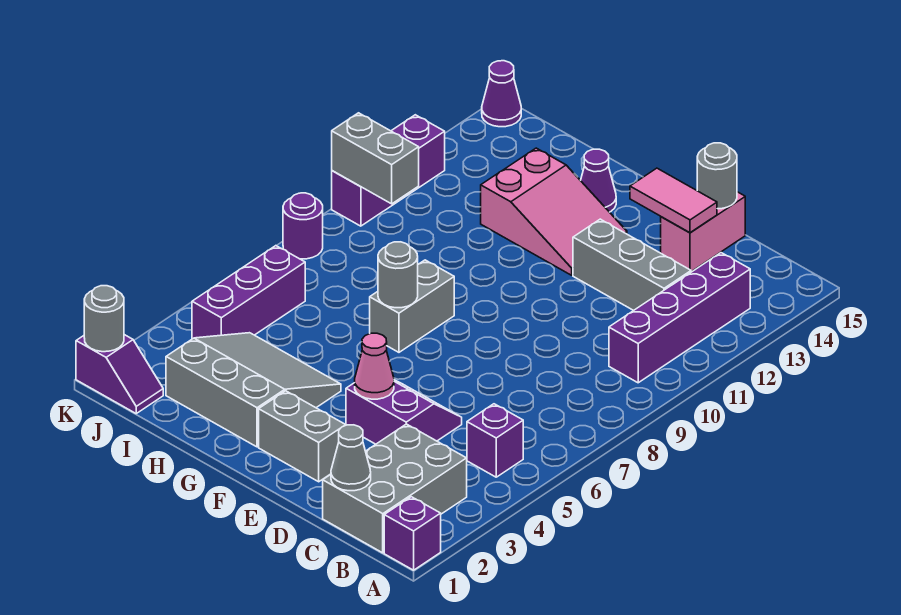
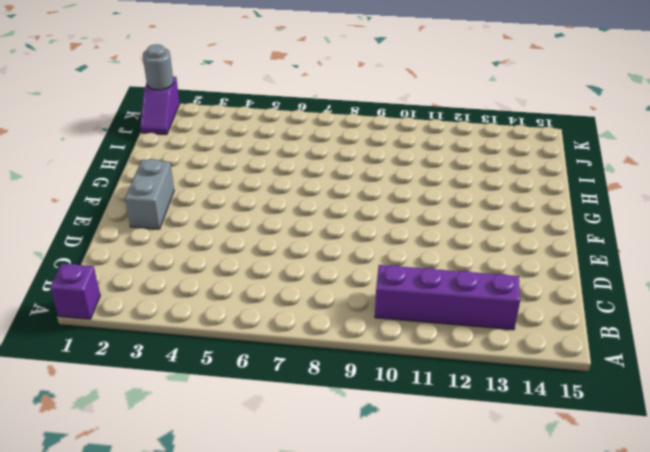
none -> grey brick B1:C3 level 1
none -> purple brick B5 level 1
none -> grey brick C12:E12 level 1

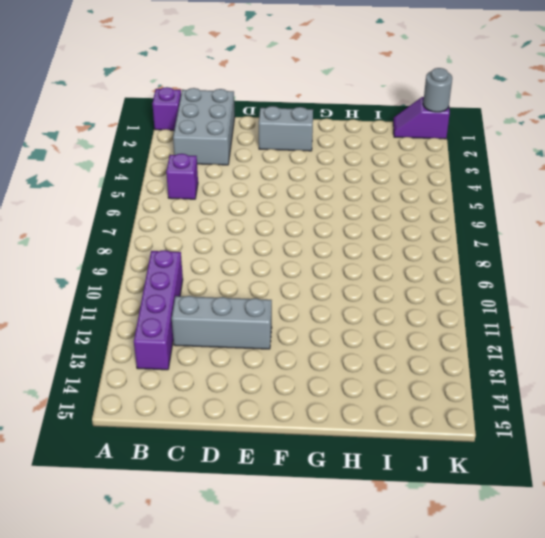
none -> purple slope D4:E5 level 1 top 4
none -> pink brick D14:D15 level 1
none -> pink slope F12:H13 level 1 top H

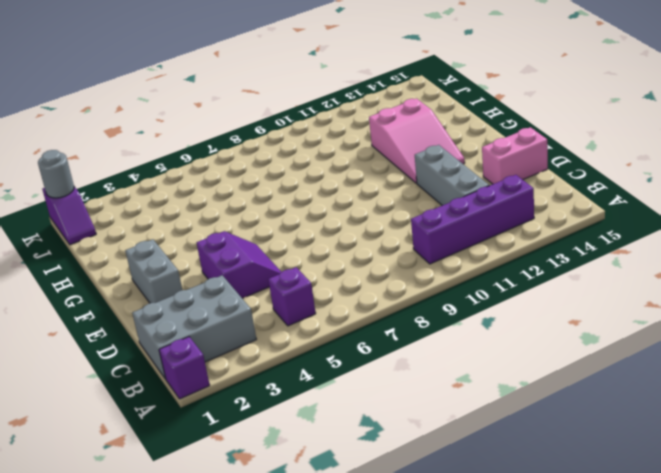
none -> grey slope G2:I4 level 1 top 2
none -> grey brick G7:G8 level 1
none -> purple cone G14 level 1

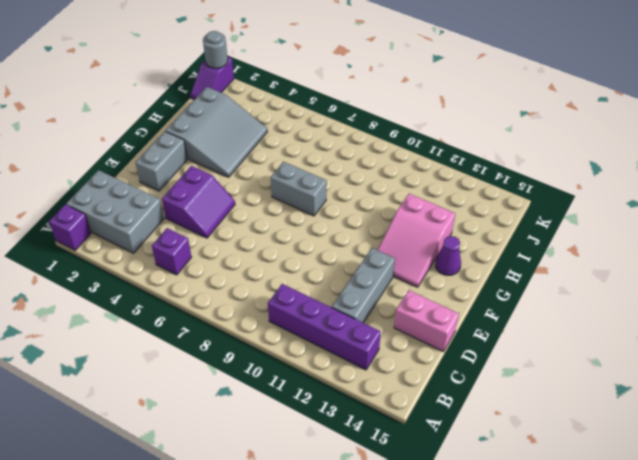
none -> purple brick J4:J6 level 1
none -> purple round brick K8 level 1
none -> purple brick K10:K12 level 1

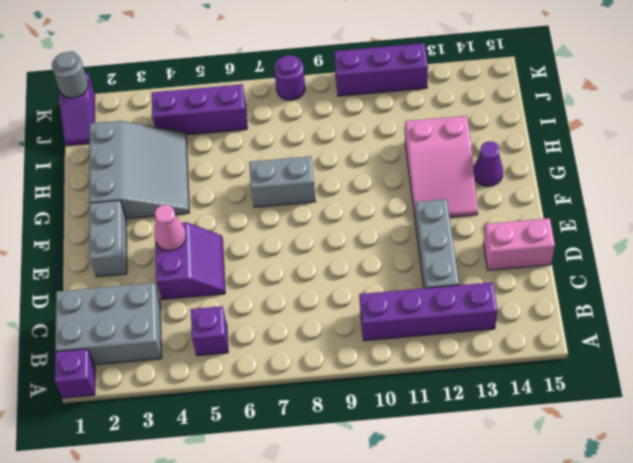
none -> purple cone K15 level 1
none -> grey cone C1 level 2
none -> pink tile D14:E14 level 2

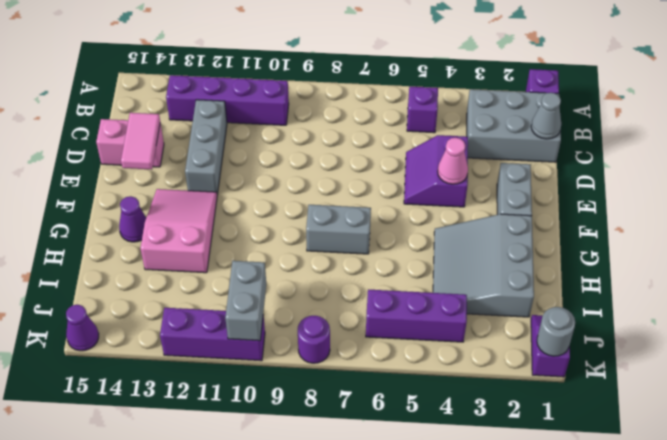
none -> grey round brick D15 level 2
none -> grey round brick G7 level 2

